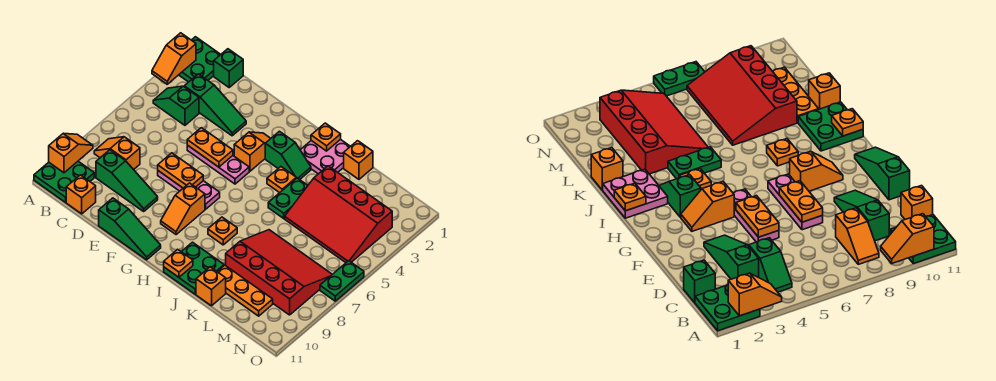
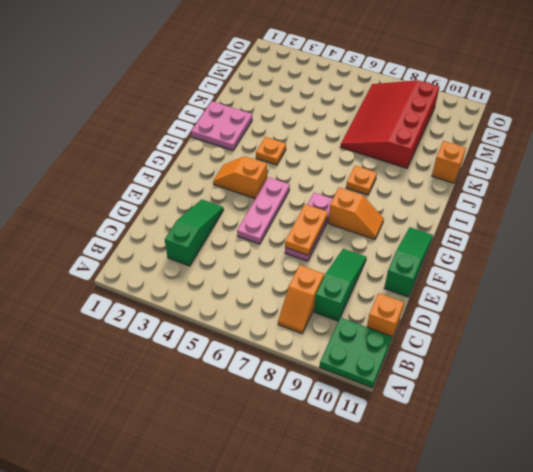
none -> green plate A1:B2 level 1
none -> green slope B4:C4 level 1 top C
none -> green brick C1 level 1
none -> green slope H3:I3 level 1 top H

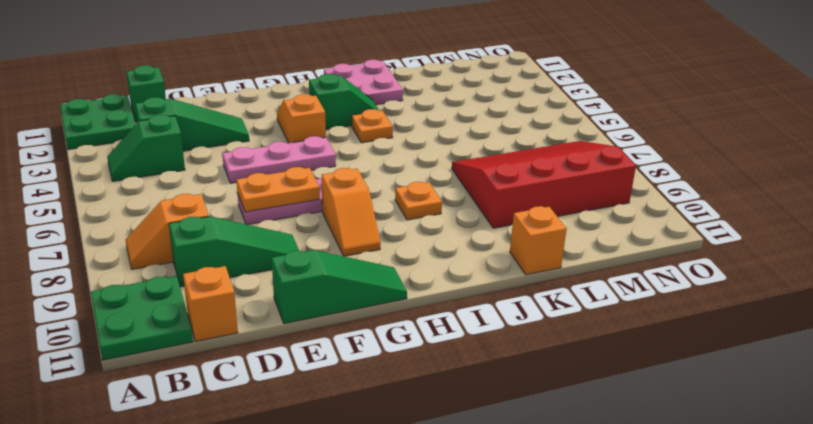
none -> green plate I10:J11 level 1
none -> green plate J4:J5 level 1
none -> orange brick K1 level 1
none -> red slope K3:N5 level 1 top 3

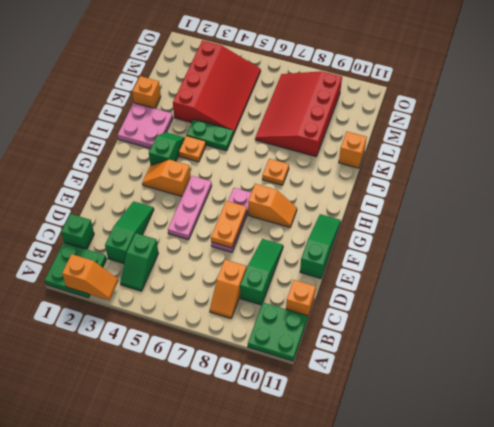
none -> green plate I10:J11 level 1
none -> orange plate K10:M10 level 1
none -> green plate O6:O7 level 1
none -> orange slope A9:A10 level 2 top 10

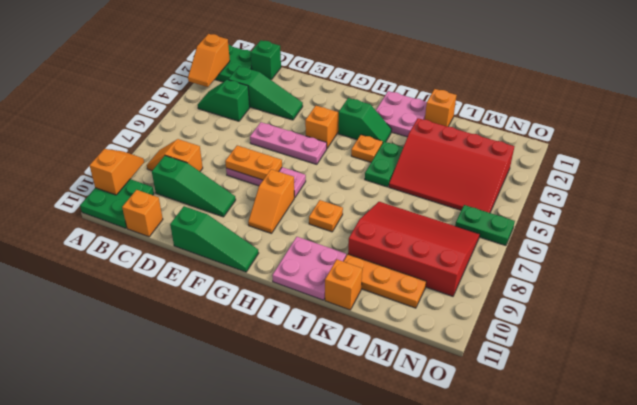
pink plate I10:J11 level 1 -> green plate I10:J11 level 1
green plate N6:O6 level 1 -> green plate O6:O7 level 1
none -> orange plate E5:F5 level 2
none -> orange plate I1 level 2
none -> orange plate I11 level 2

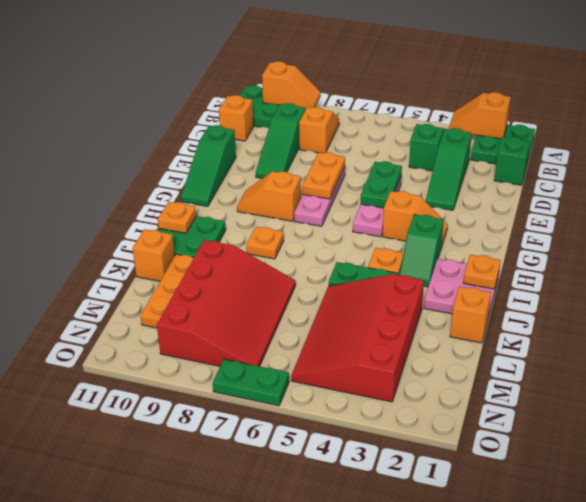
green plate E5:F5 level 2 -> orange plate E5:F5 level 2

